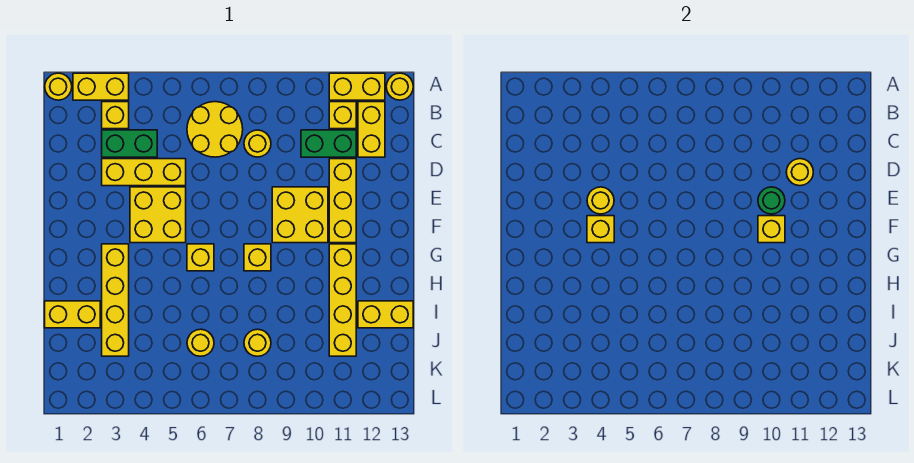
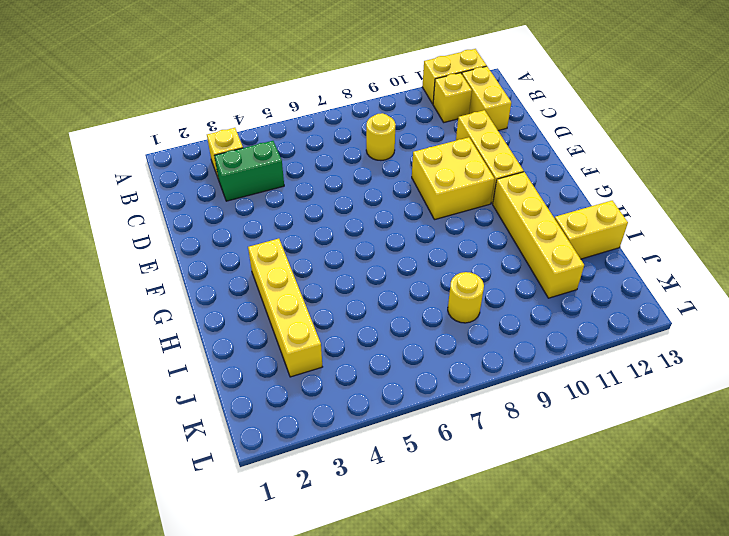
none -> yellow round brick A1 level 1
none -> yellow brick A2:A3 level 1
none -> yellow round brick A13 level 1

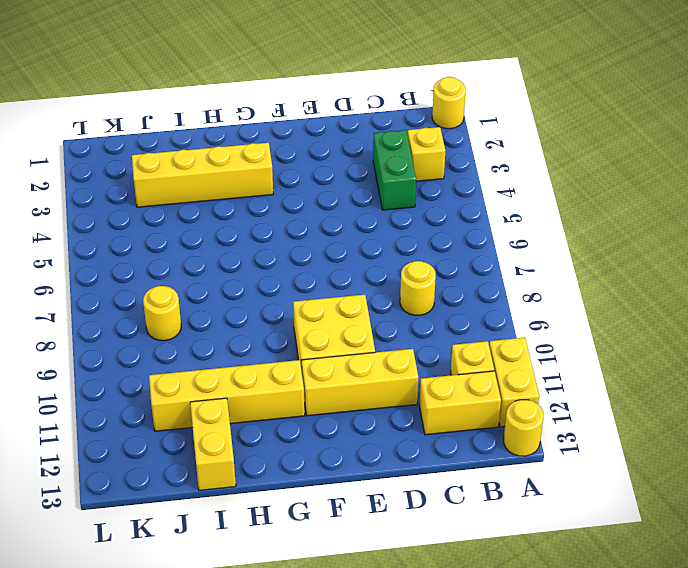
none -> yellow brick A2:A3 level 1
none -> yellow round brick B6:C7 level 1
none -> green brick C10:C11 level 1

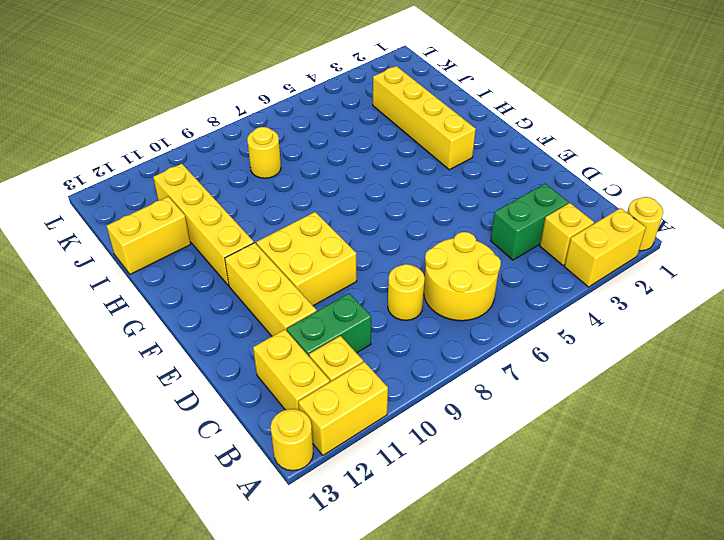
none -> yellow brick D3:D5 level 1
none -> yellow brick E4:F5 level 1
none -> yellow brick G6 level 1

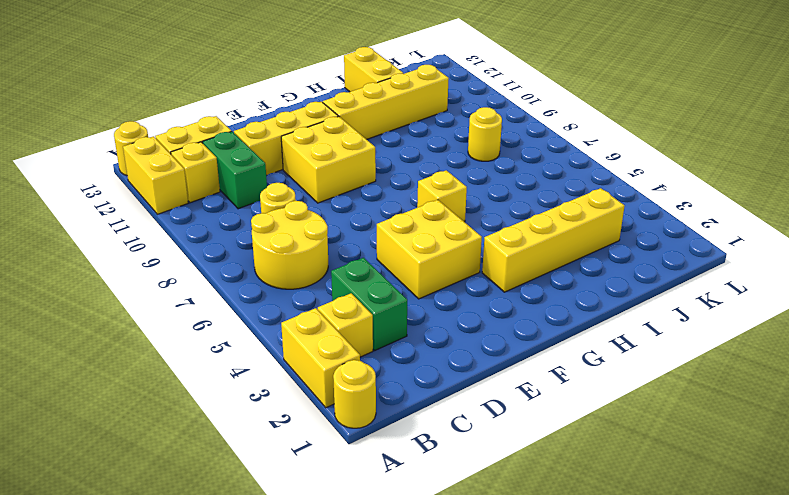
none -> yellow brick D3:D5 level 1
none -> yellow brick G8 level 1
none -> yellow brick I1:I2 level 1

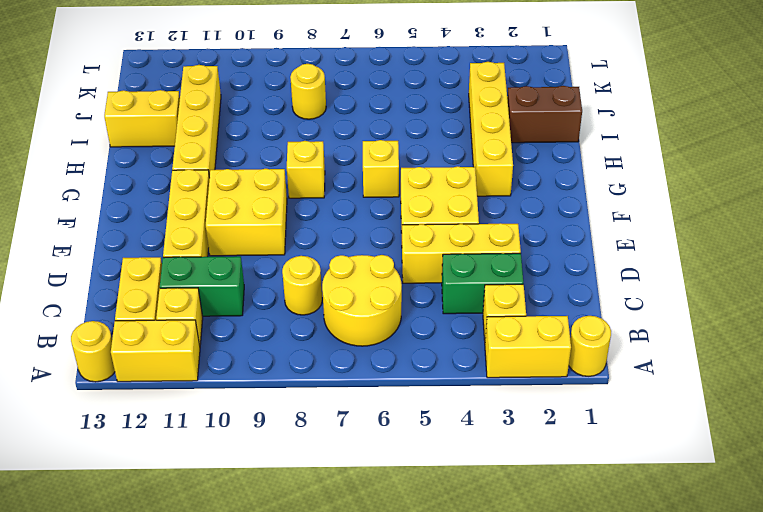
brown brick I1:I2 level 1 -> yellow brick I1:I2 level 1
none -> yellow round brick J6 level 1
none -> yellow round brick D11 level 2
none -> yellow round brick E4 level 2

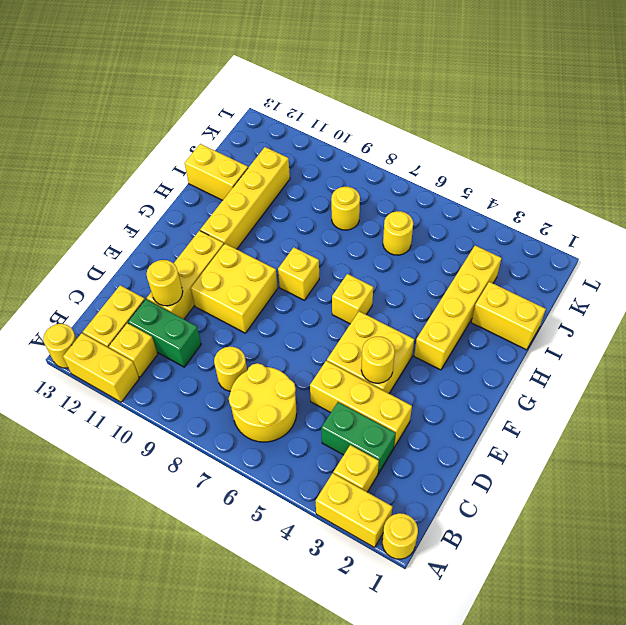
none -> green round brick E10 level 2
none -> yellow brick F4 level 2
none -> yellow brick F10 level 2

